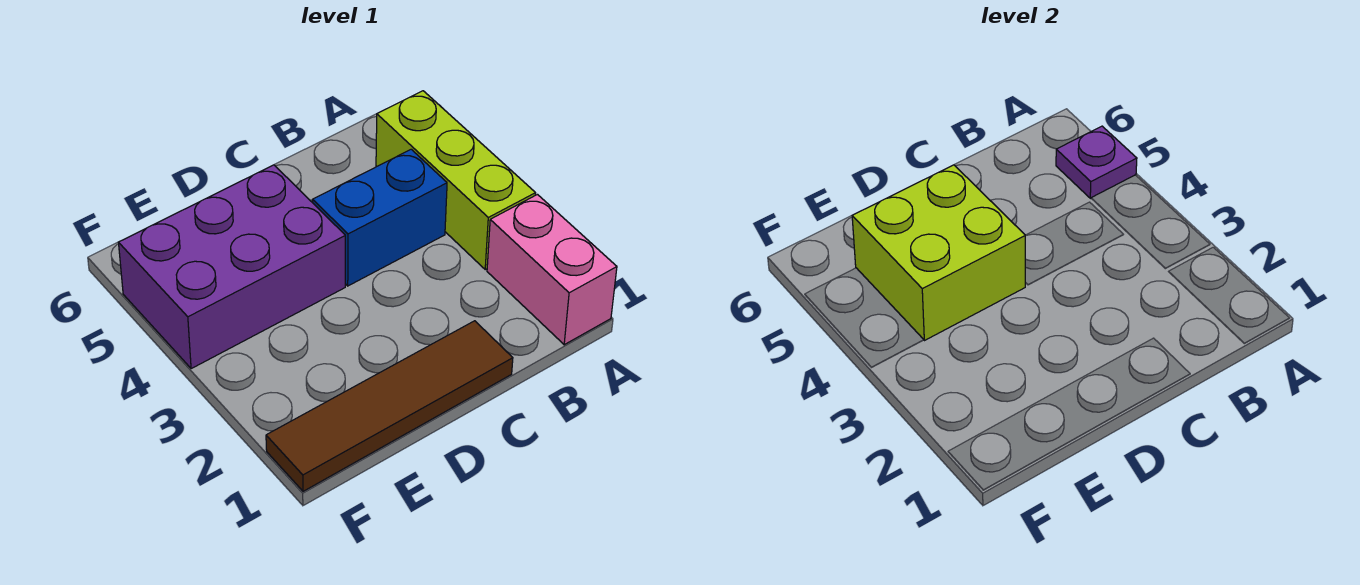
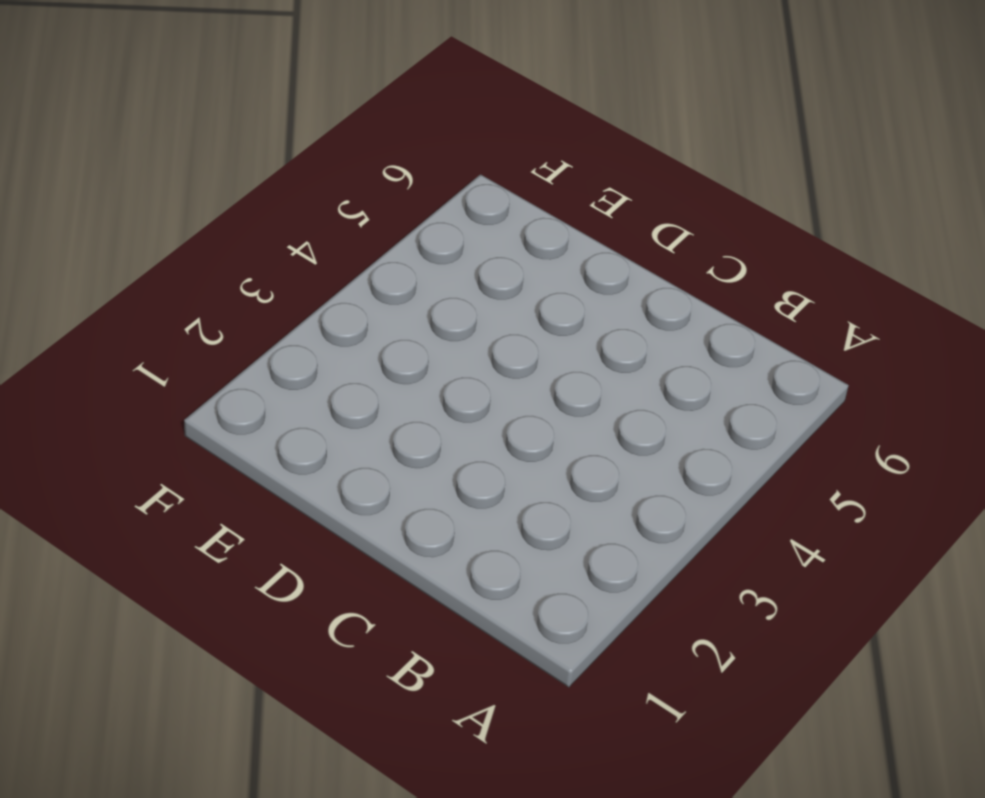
none -> pink brick A1:A2 level 1
none -> lime brick A3:A5 level 1

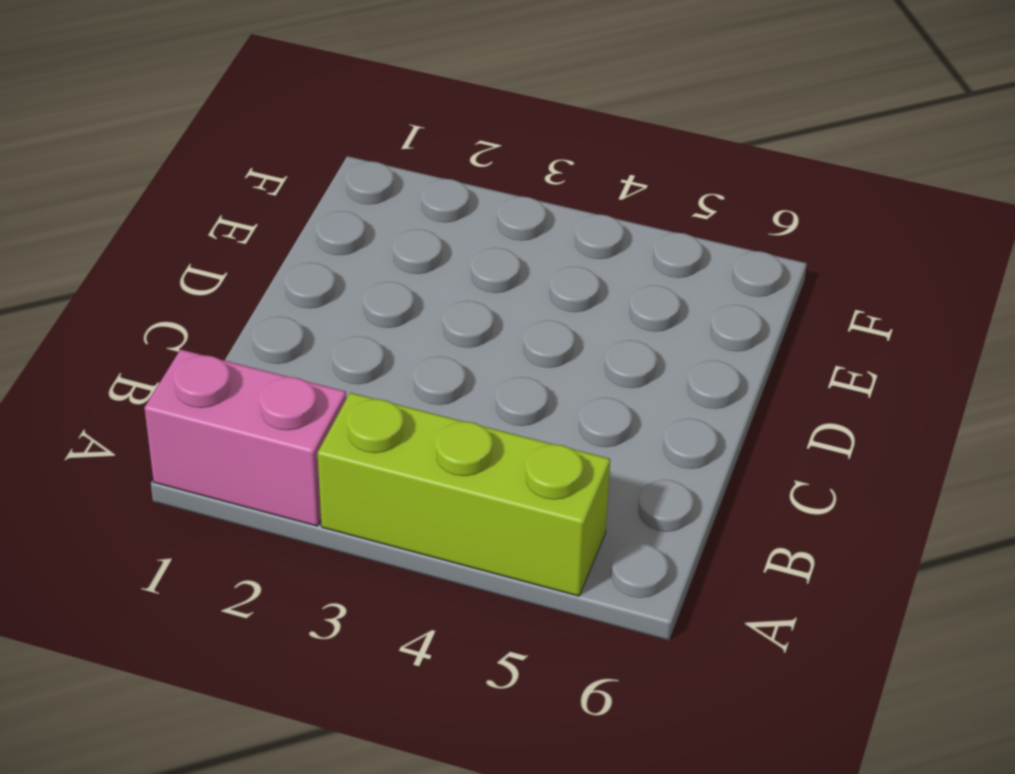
none -> blue brick B4:C4 level 1
none -> brown tile C1:F1 level 1

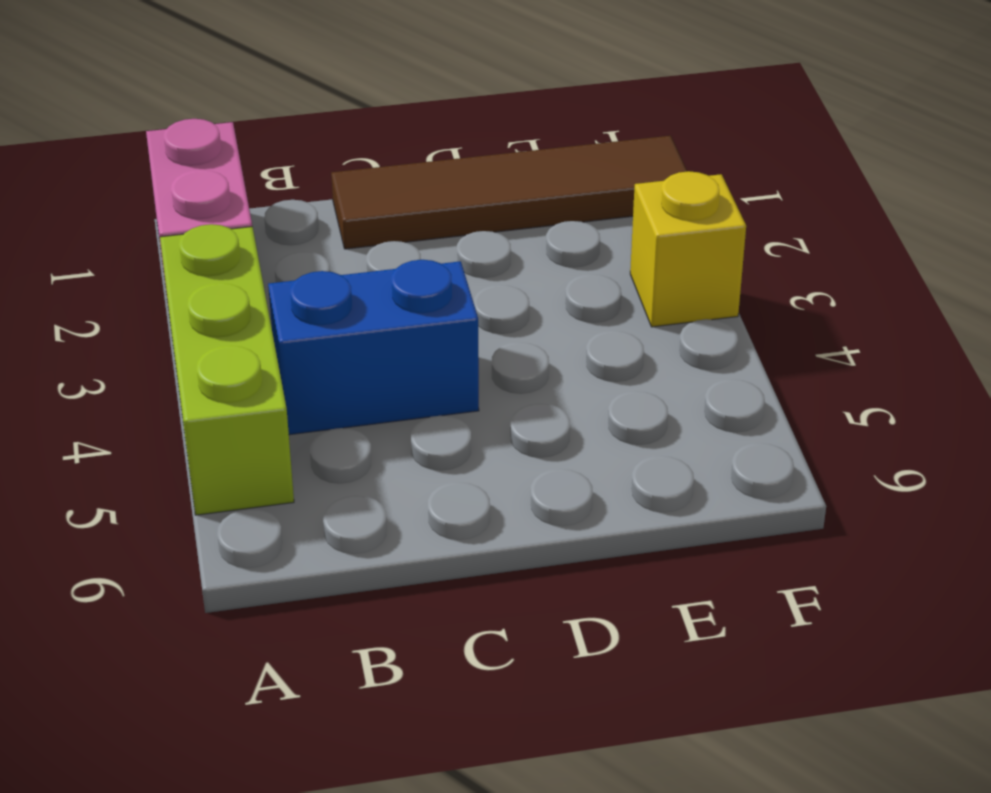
yellow brick F3 level 1 -> none
none -> purple brick D4:F5 level 1
none -> purple plate A5 level 2

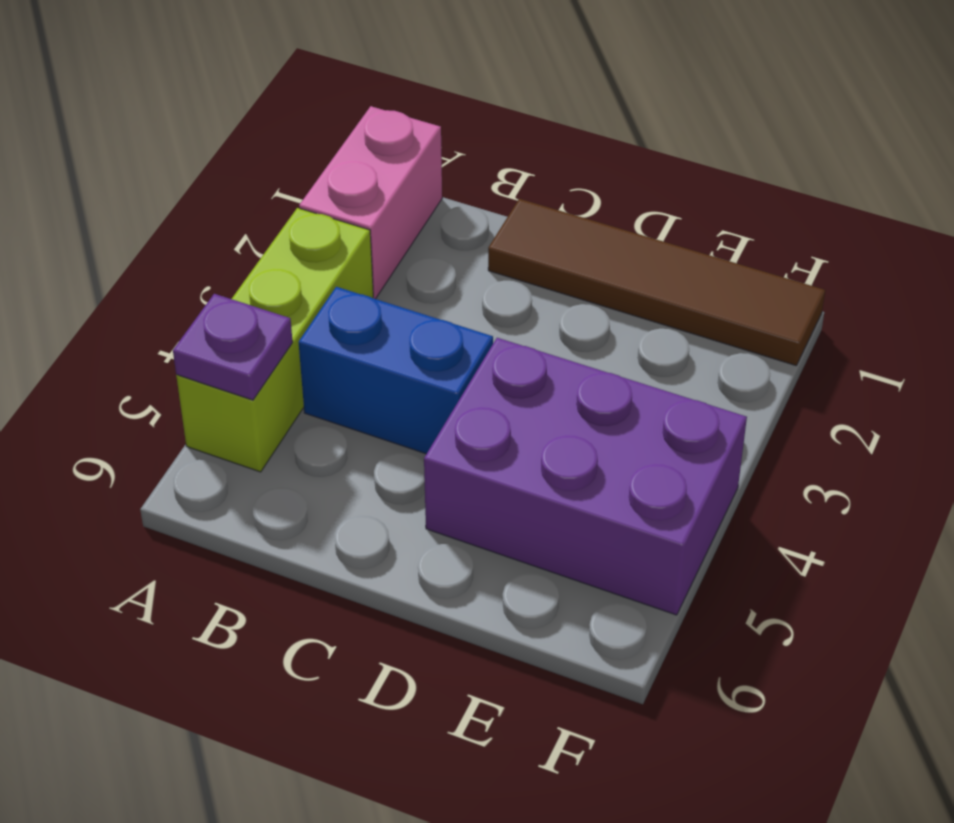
none -> lime brick D4:E5 level 2

